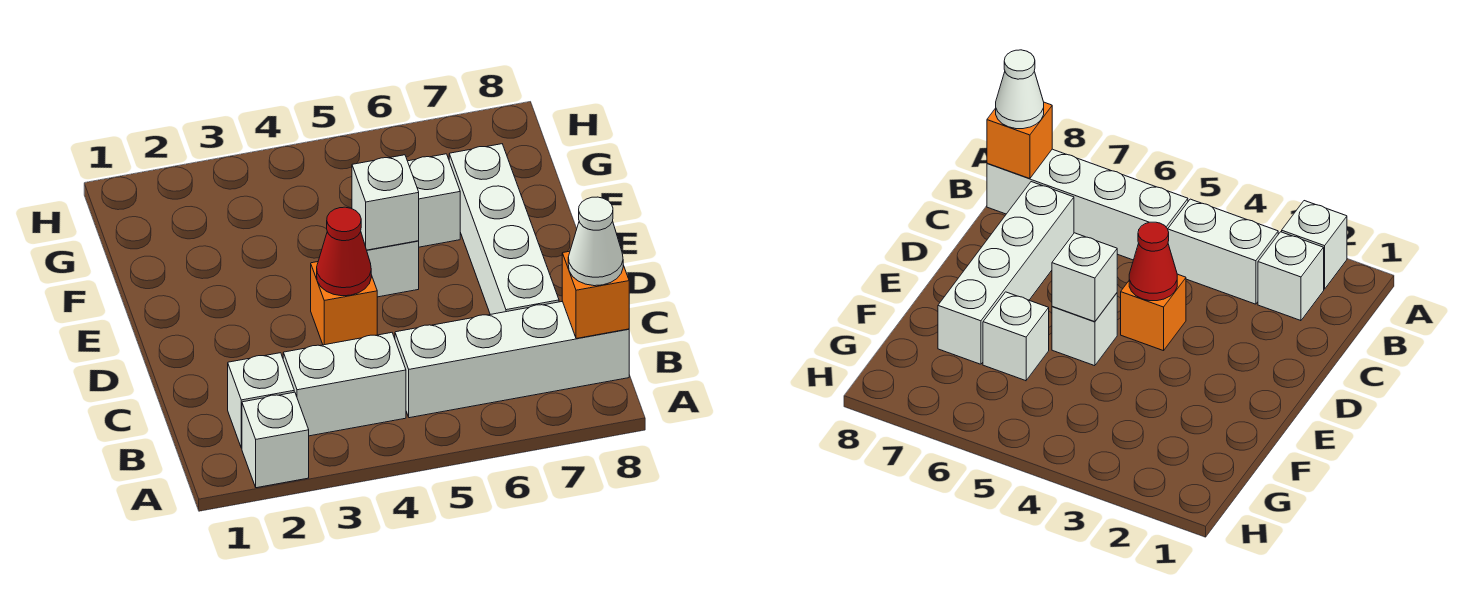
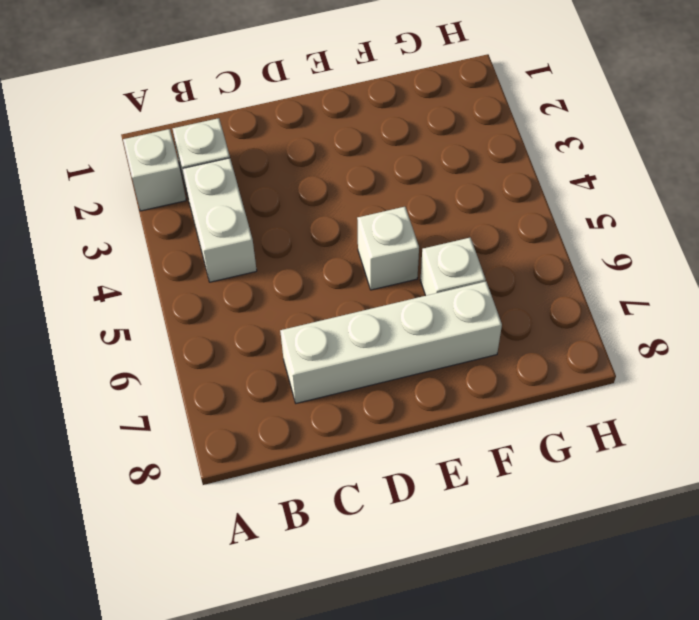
none -> white brick B5:B8 level 1
none -> orange brick D4 level 1
none -> orange brick B8 level 2

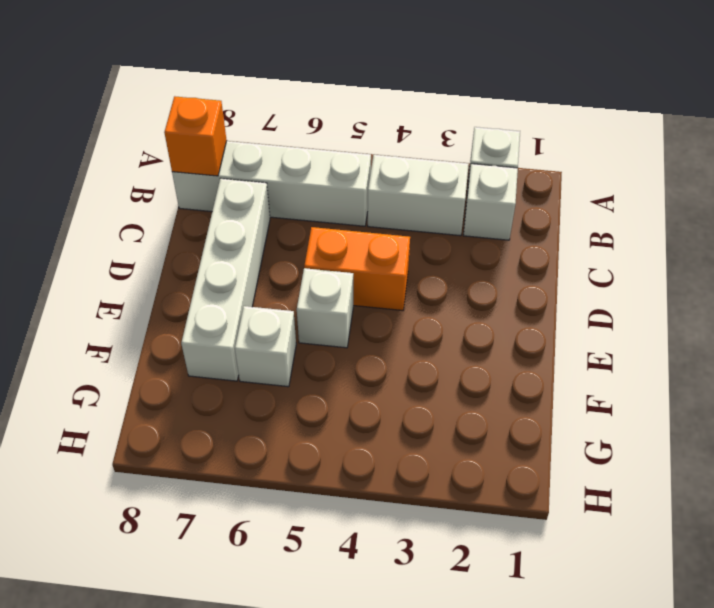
orange brick D4:D5 level 1 -> orange brick D4 level 1
none -> red cone D4 level 2
none -> white brick E5 level 2
none -> white cone B8 level 3

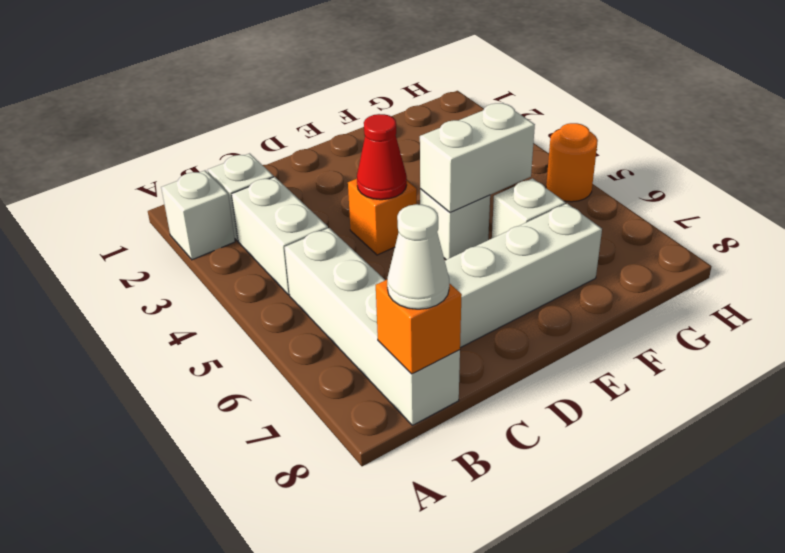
white brick E5:F5 level 2 -> white brick E5 level 2
orange round brick H5 level 1 -> none

